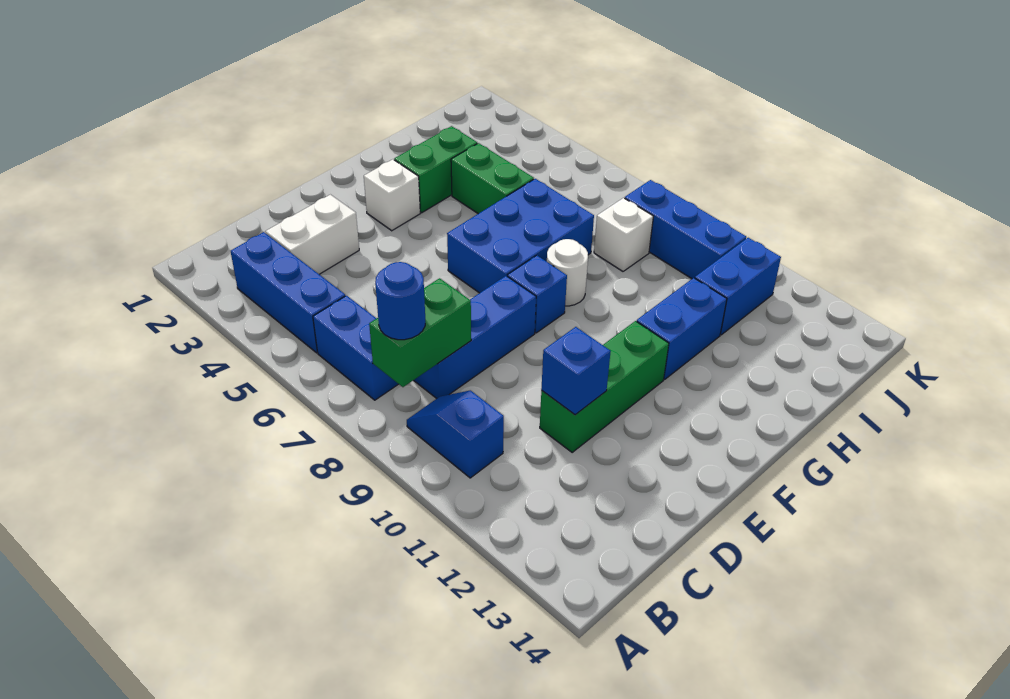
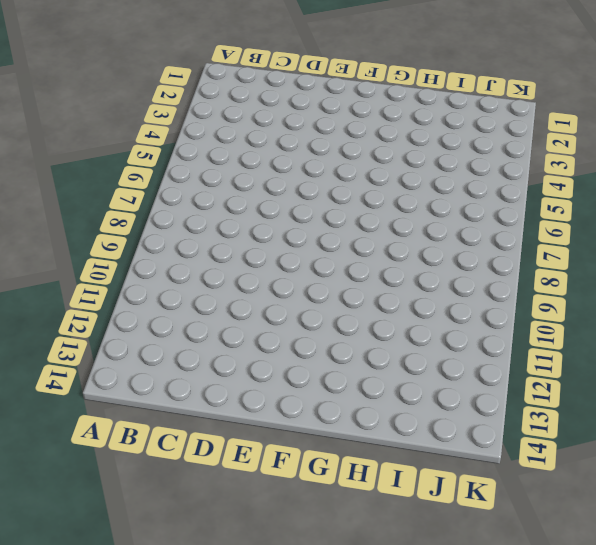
none -> blue brick B3:B5 level 1
none -> blue brick B6:B7 level 1
none -> blue slope B9:B10 level 1 top 10

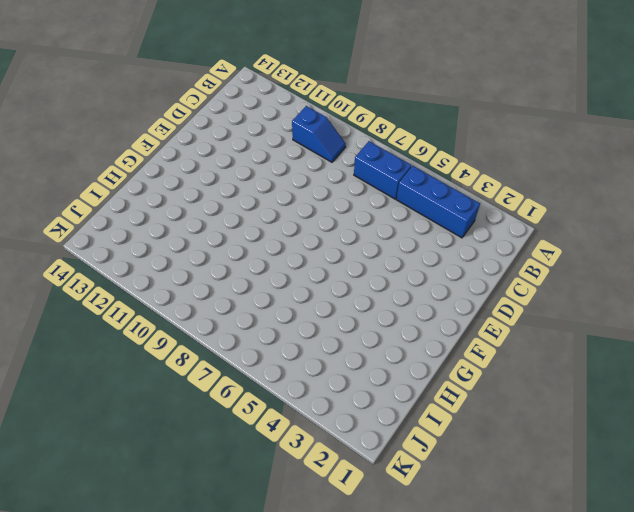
none -> white brick C3:D3 level 1
none -> blue brick C8:E8 level 1
none -> green brick D11:F11 level 1

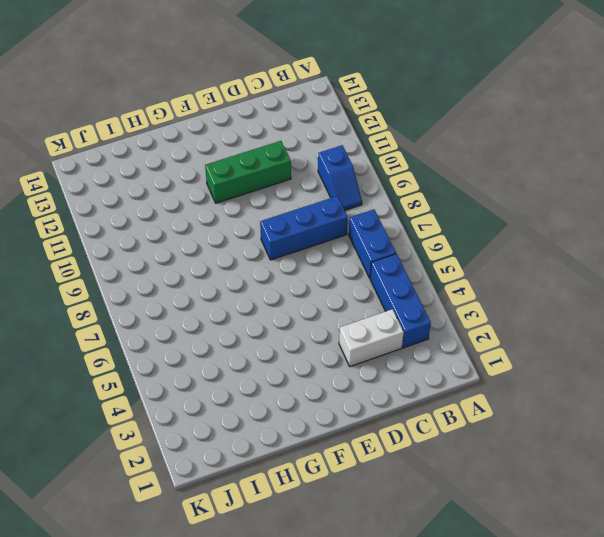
none -> white brick F3 level 1
none -> blue brick F6:H7 level 1
none -> blue brick F8 level 1

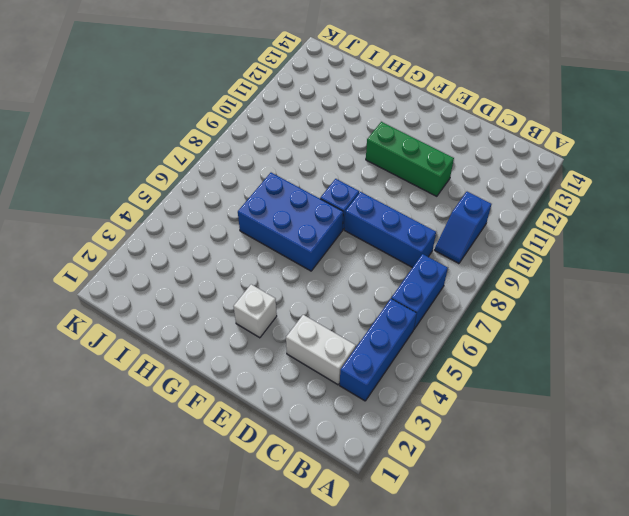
none -> green brick G3:H3 level 1
none -> white round brick G8 level 1
none -> blue brick G11:H11 level 1

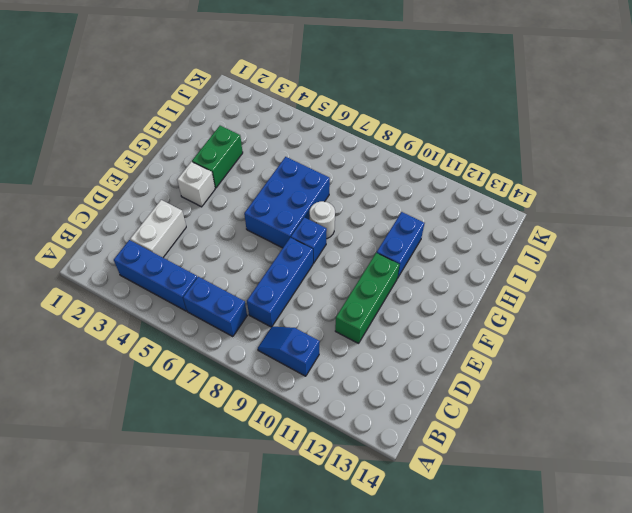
none -> green brick H4:H5 level 1
none -> white brick I8 level 1
none -> blue brick I11:J11 level 1

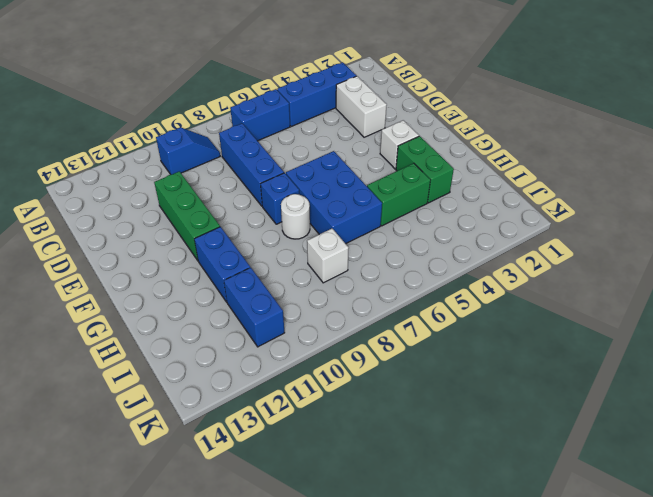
none -> blue brick J8:J10 level 1
none -> green brick B8:C8 level 2
none -> blue brick D11 level 2

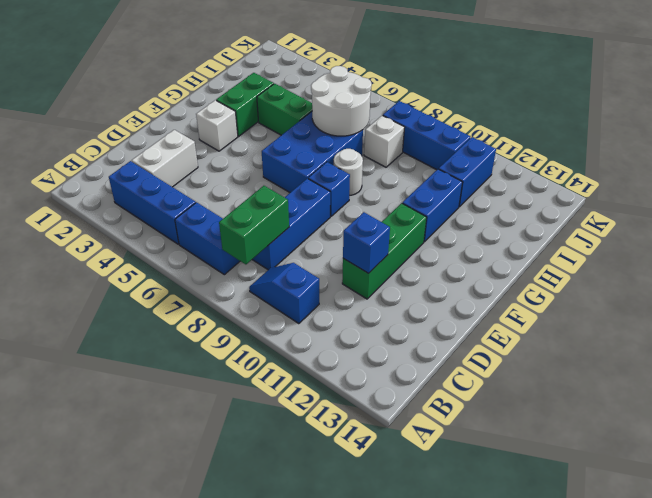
white round brick H6:I7 level 2 -> none
none -> blue round brick B8 level 3

